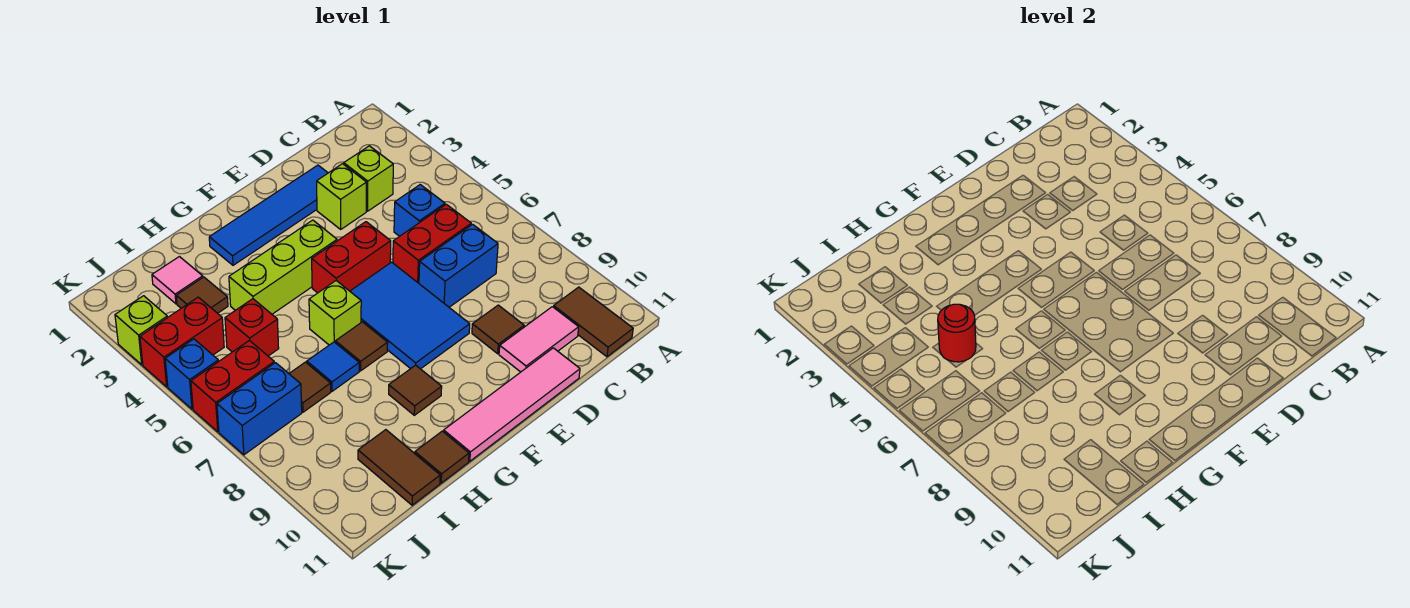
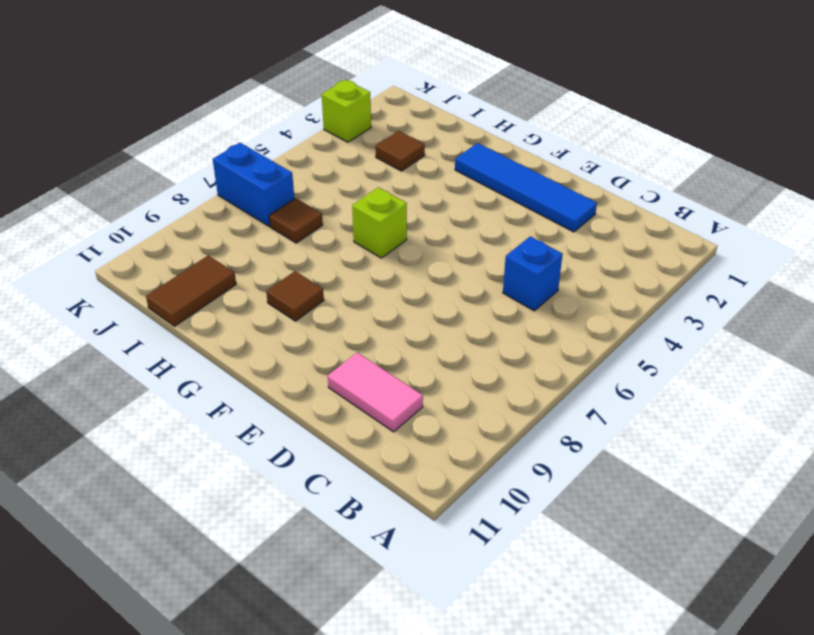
none -> brown tile B10:B11 level 1
none -> lime brick C3 level 1
none -> red brick C6:D6 level 1

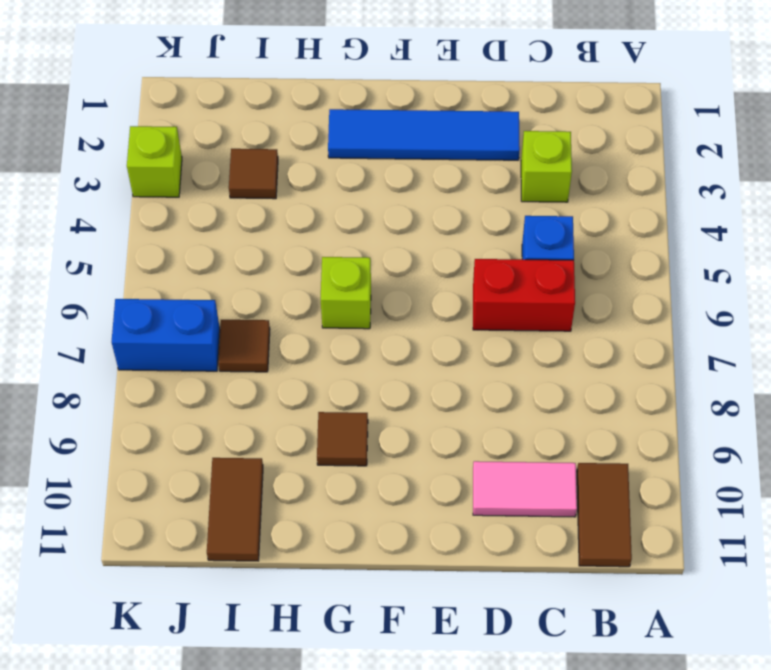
none -> blue brick C7:D7 level 1
none -> lime brick D3 level 1
none -> brown tile D9 level 1

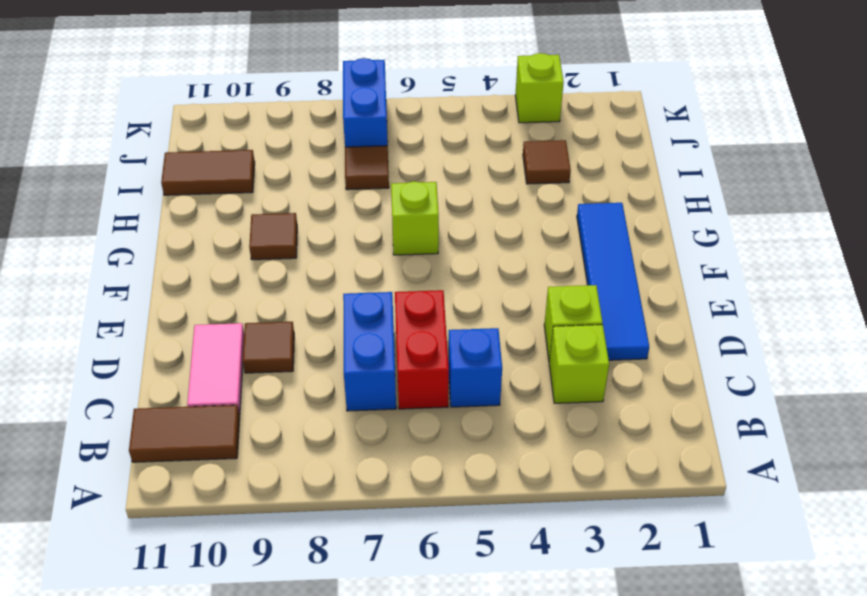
none -> pink tile D11:G11 level 1
none -> red brick E5:F5 level 1
none -> blue tile E6:F8 level 1

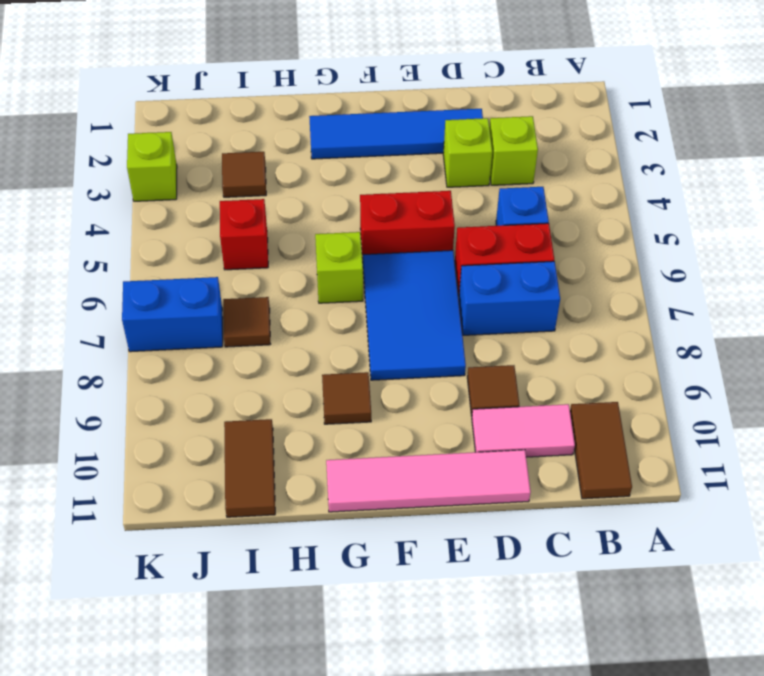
none -> lime brick F4:H4 level 1
none -> brown tile G7 level 1
none -> blue tile H7 level 1

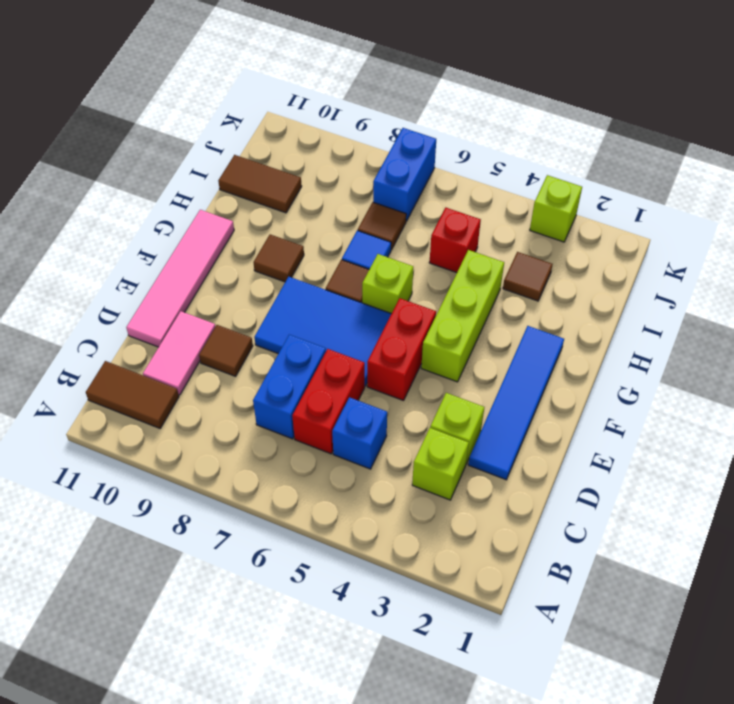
none -> brown tile H11 level 1
none -> pink tile I2 level 1
none -> red brick J4:K4 level 1

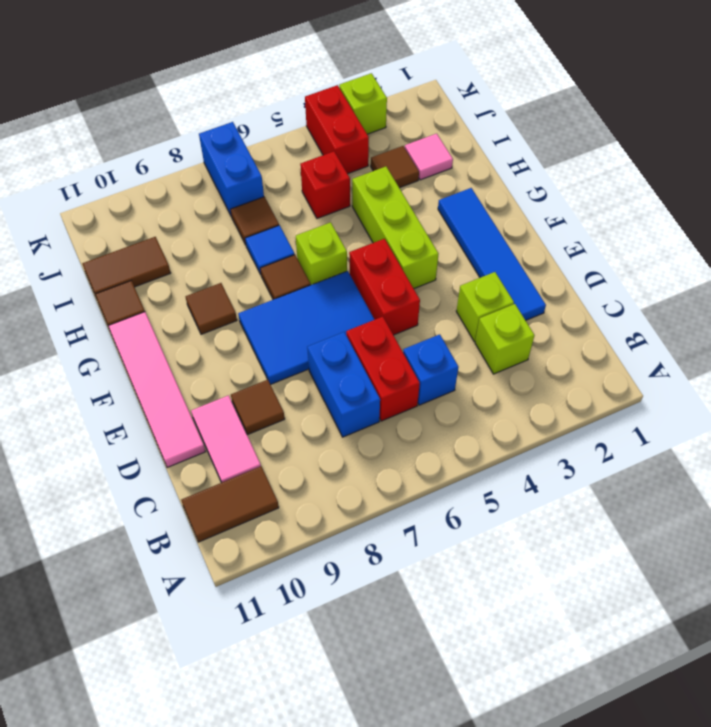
none -> red brick J6:K6 level 1
none -> blue brick K5 level 1
none -> red round brick I5 level 2

